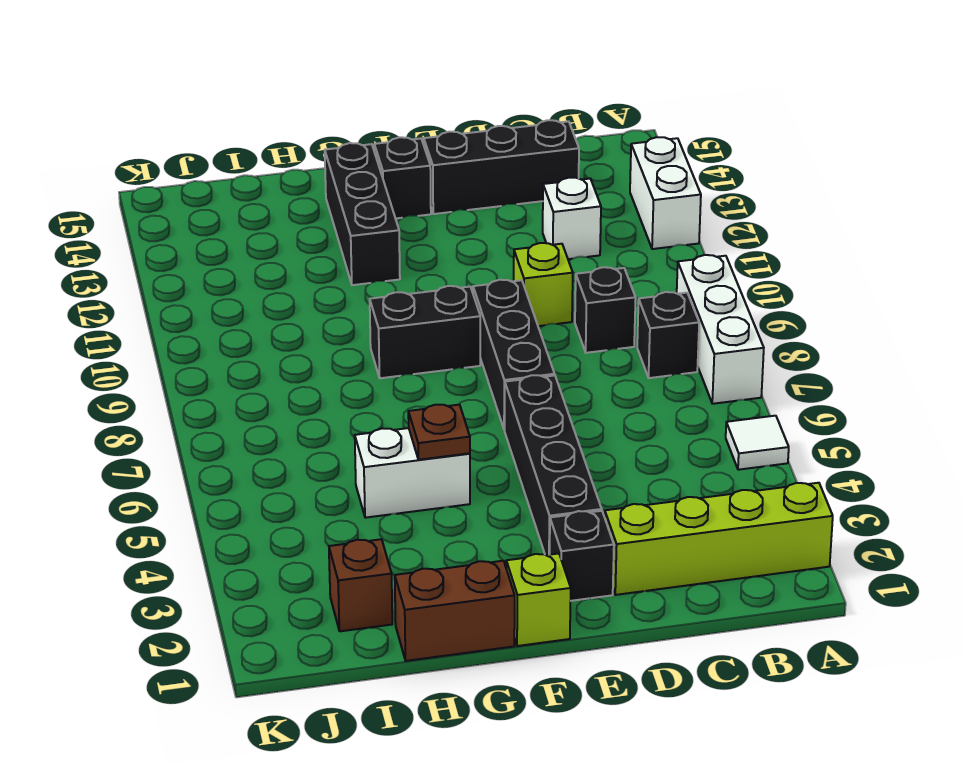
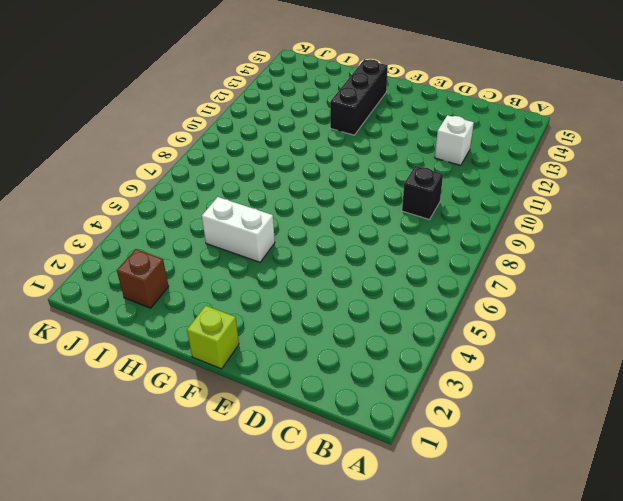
none -> lime brick A2:D2 level 1
none -> white tile A5 level 1
none -> white brick A7:A9 level 1

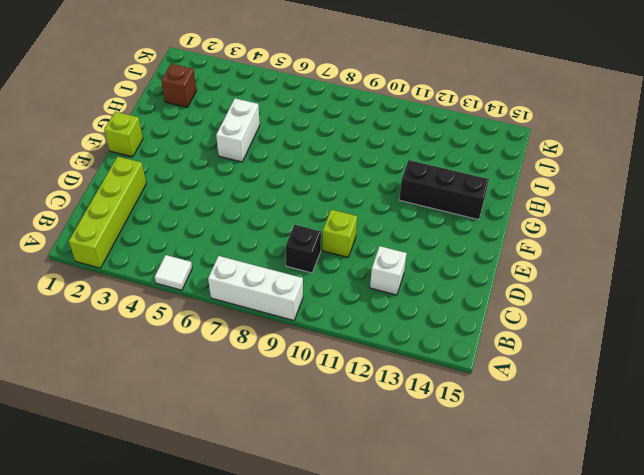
none -> white brick A12:A13 level 1
none -> black brick B8 level 1
none -> black brick C14:E14 level 1

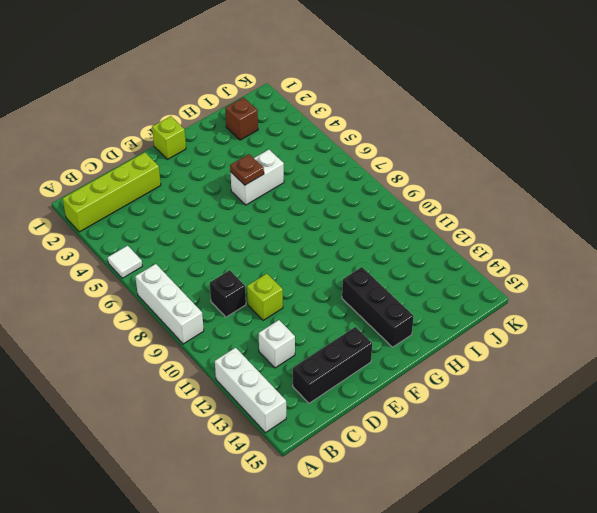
white brick A12:A14 level 1 -> white brick A12:A13 level 1
none -> black brick B8 level 1
none -> black brick E2 level 1
none -> black brick E3:E6 level 1

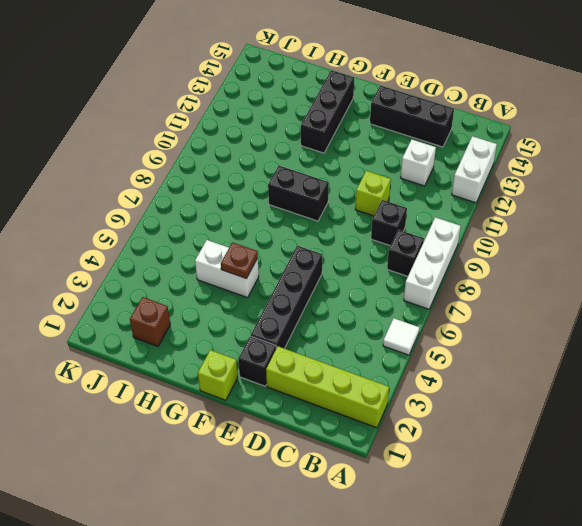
none -> black brick E7:E9 level 1
none -> black brick F14 level 1
none -> brown brick G1:H1 level 1

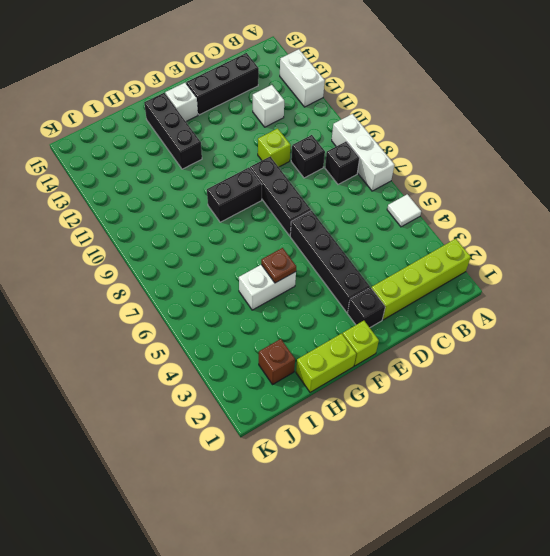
white brick F14 level 1 -> black brick F14 level 1
lime brick G1:H1 level 1 -> brown brick G1:H1 level 1

